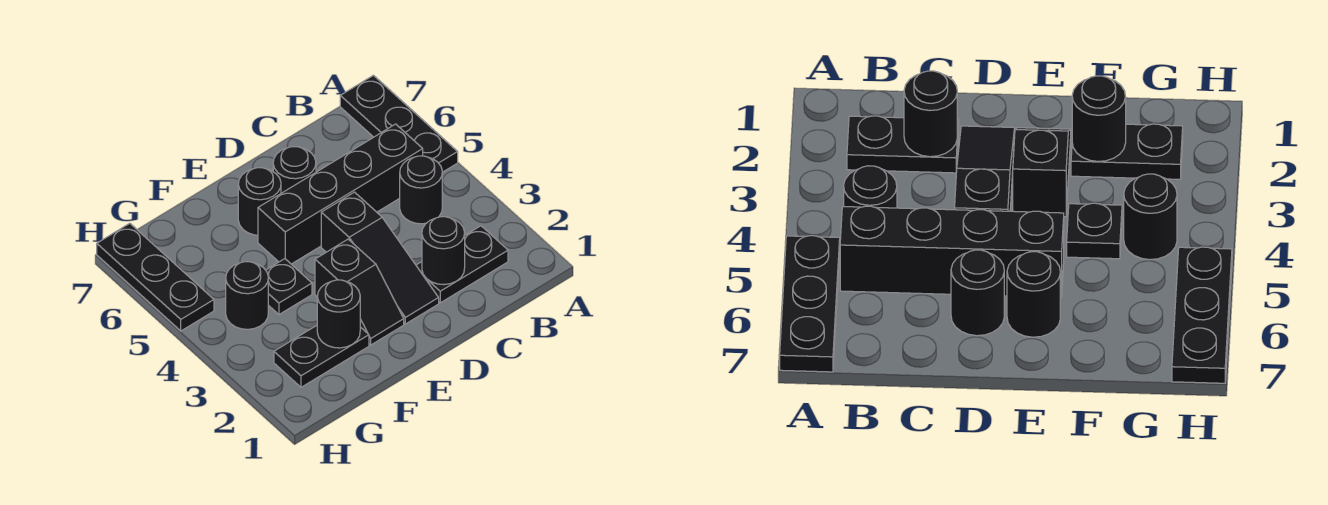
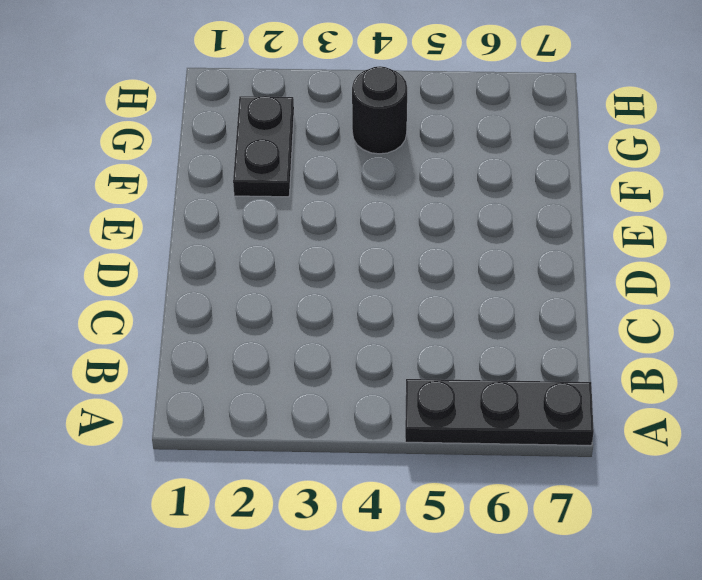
none -> black plate B2:C2 level 1
none -> black round brick B4 level 1
none -> black brick B5:E5 level 1

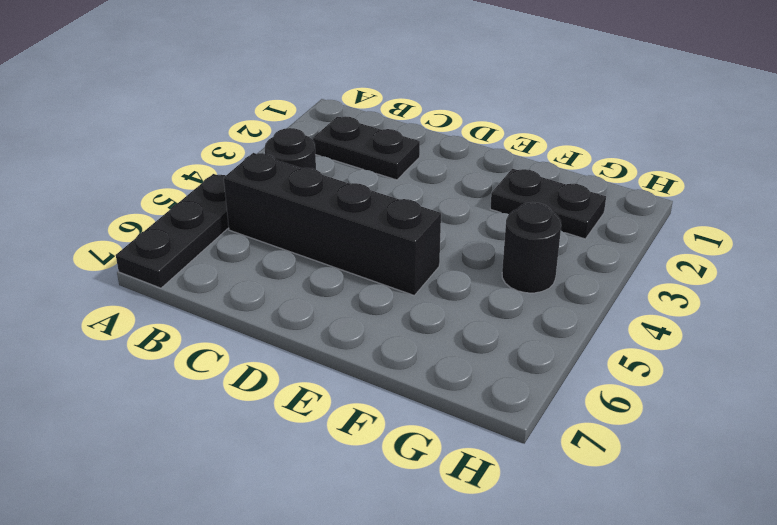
none -> black slope D2:D4 level 1 top 4
none -> black round brick D6 level 1
none -> black slope E2:E3 level 1 top 3

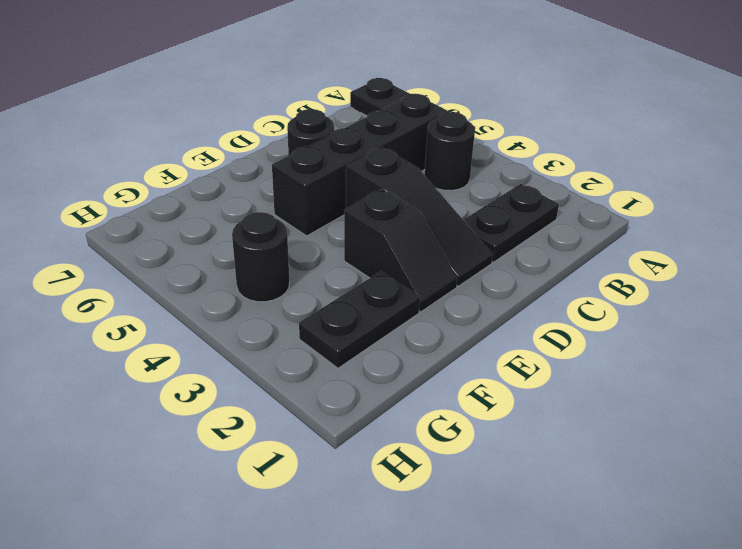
none -> black round brick E6 level 1
none -> black plate F4 level 1
none -> black plate H5:H7 level 1

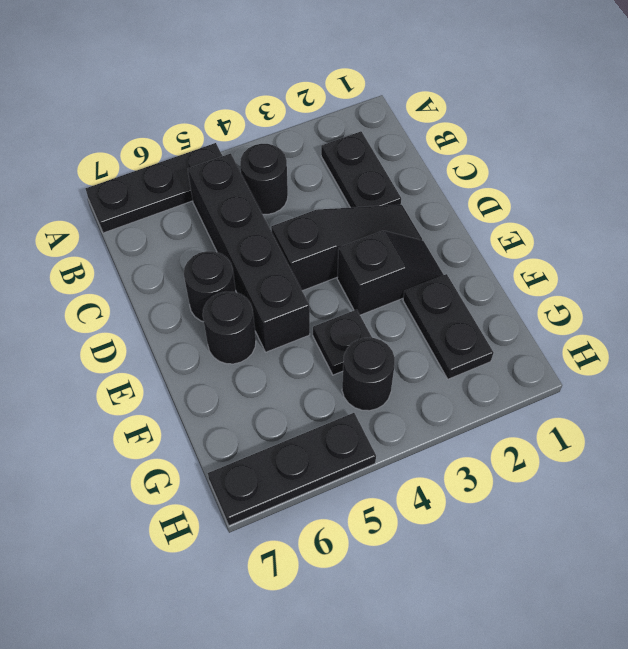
none -> black round brick C2 level 2
none -> black round brick F2 level 2

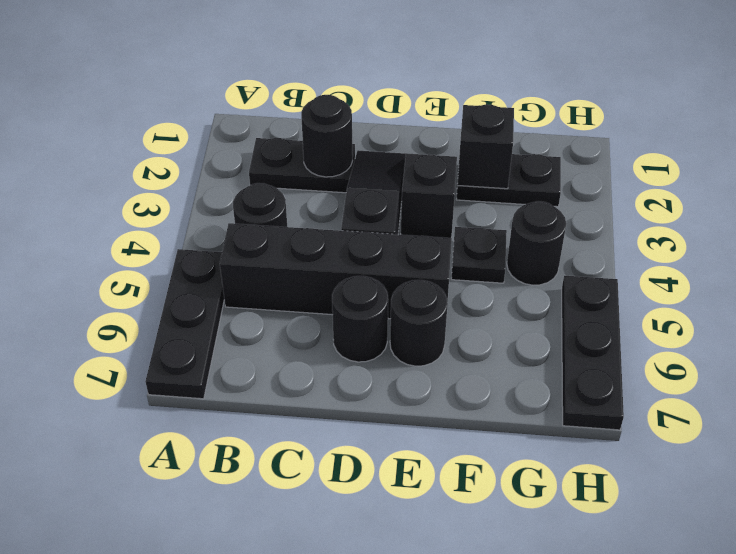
black brick F2 level 2 -> black round brick F2 level 2

